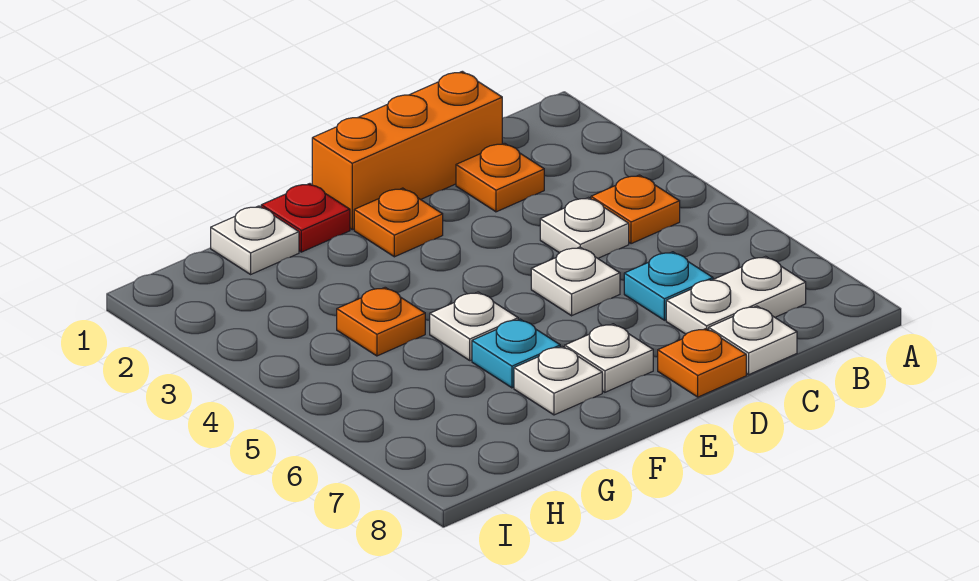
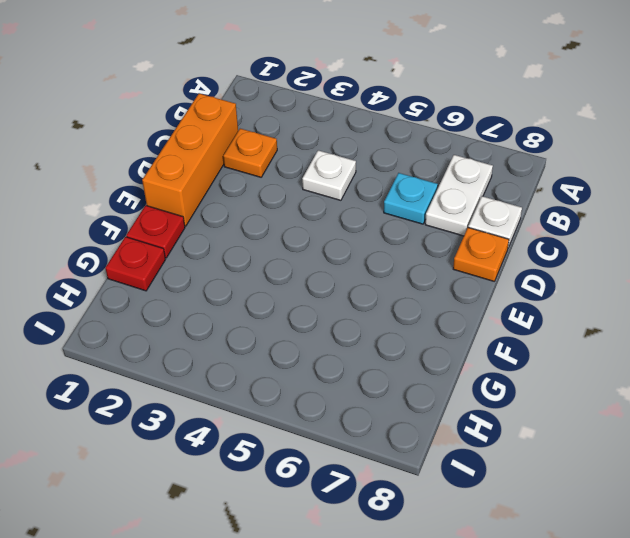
red plate G1 level 1 -> white plate G1 level 1
none -> orange plate B4 level 1
none -> white plate D5 level 1
none -> orange plate E2 level 1

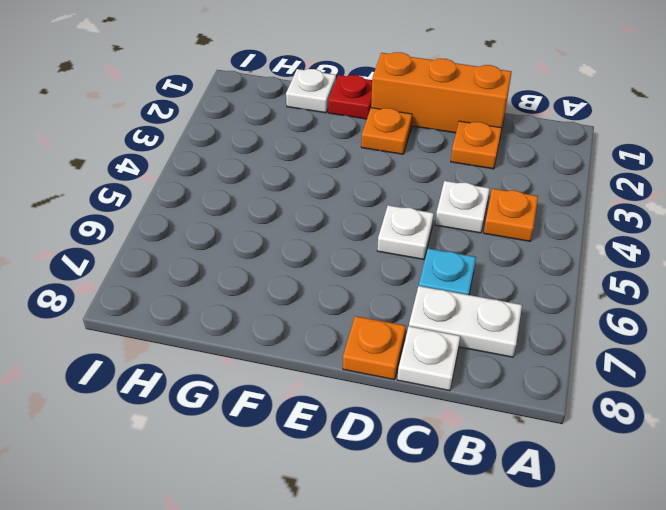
none -> white plate E7 level 1
none -> white plate F5 level 1
none -> cyan plate F6 level 1

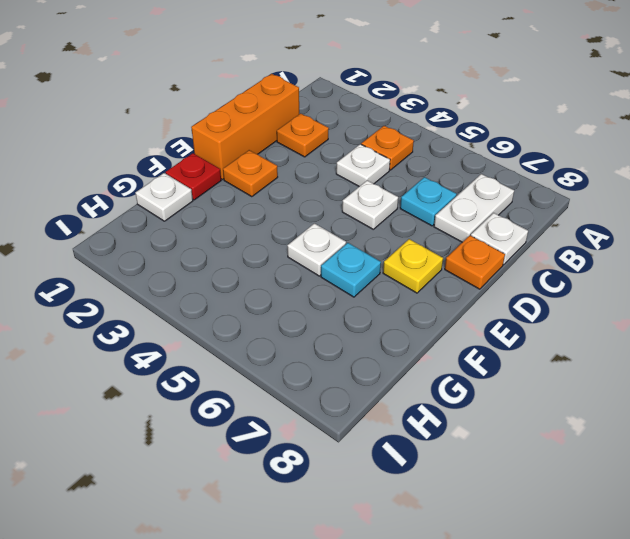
yellow plate E7 level 1 -> white plate E7 level 1
none -> white plate F7 level 1
none -> orange plate G4 level 1

